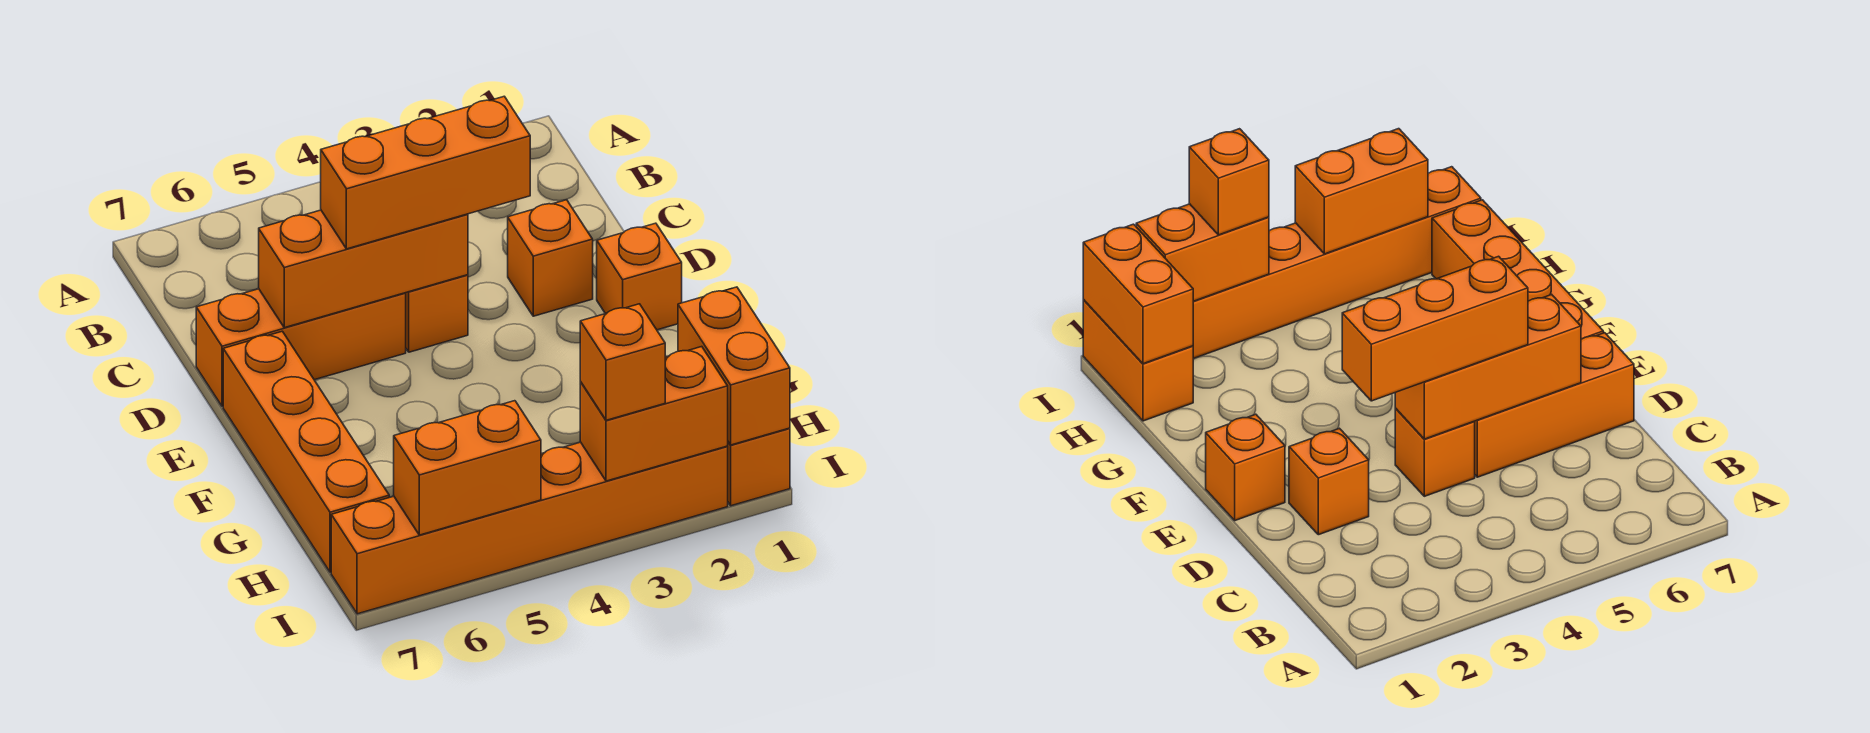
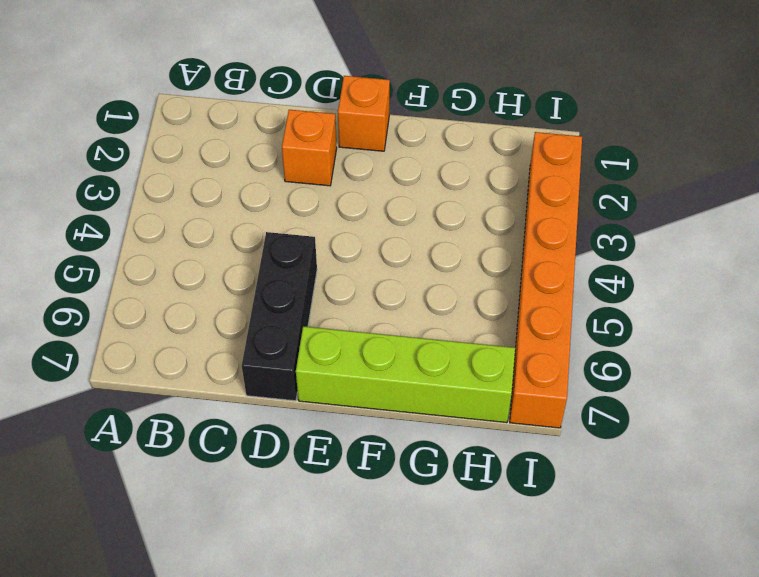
black brick D5:D7 level 1 -> orange brick D5:D7 level 1
lime brick E7:H7 level 1 -> orange brick E7:H7 level 1
none -> orange brick D4 level 1
none -> orange brick H1:I1 level 1
none -> orange brick D4:D6 level 2

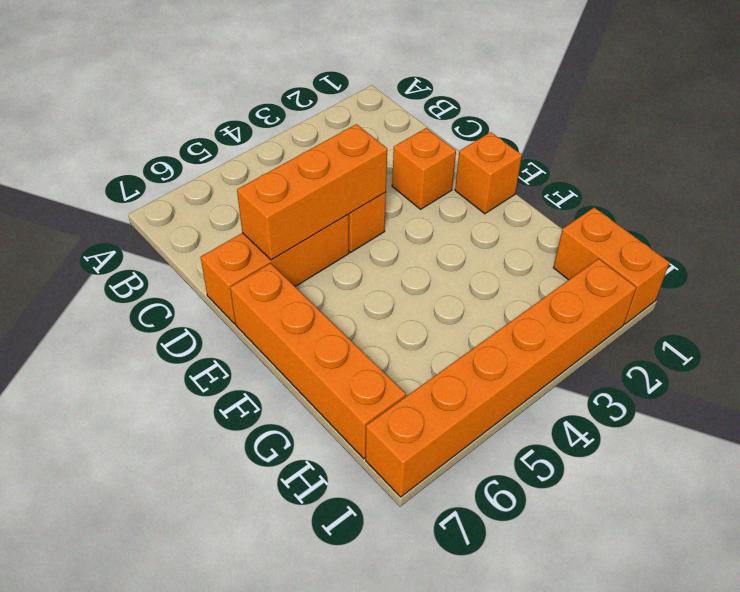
none -> orange brick H1:I1 level 2
none -> orange brick I2:I3 level 2
none -> orange brick I5:I6 level 2

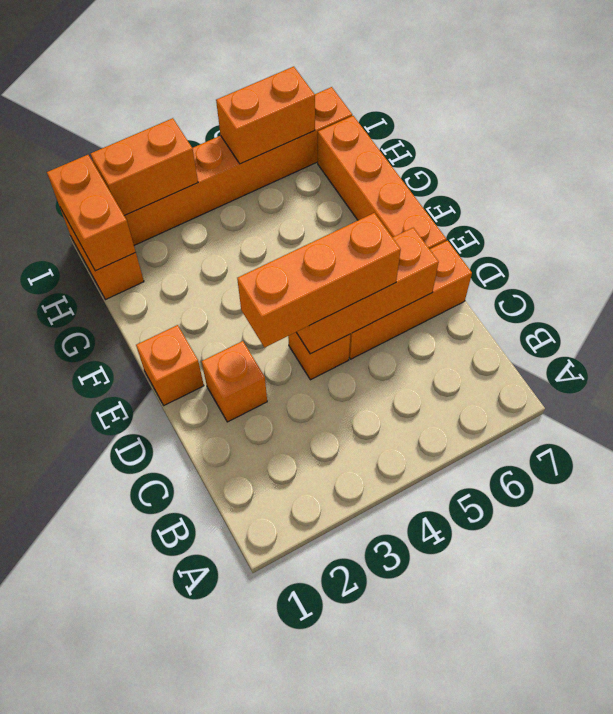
none -> orange brick I3 level 3

